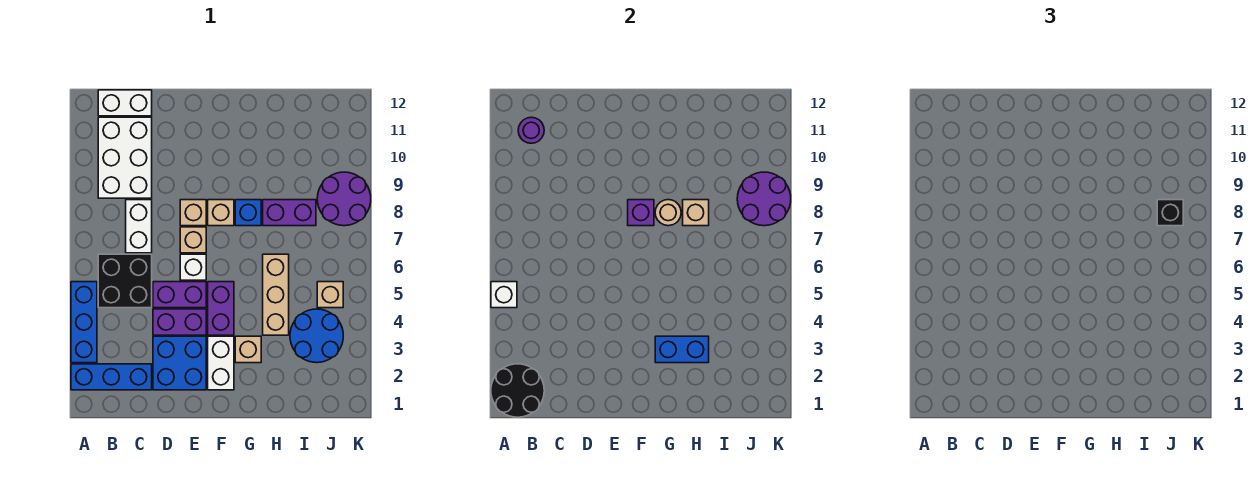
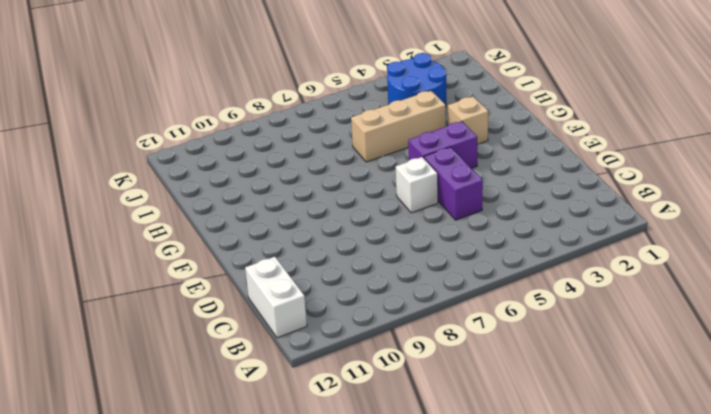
none -> blue brick A2:C2 level 1
none -> blue brick A3:A5 level 1
none -> black brick B5:C6 level 1
none -> white brick B9:C11 level 1

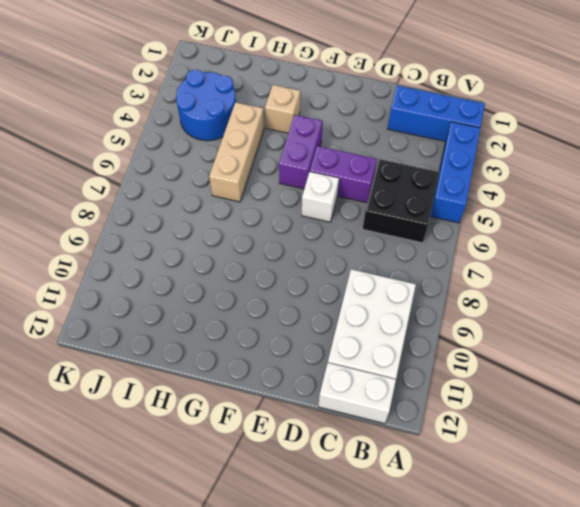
none -> white brick C7:C8 level 1
none -> blue brick D2:E3 level 1
none -> purple brick D4:E4 level 1
none -> tan brick E7 level 1

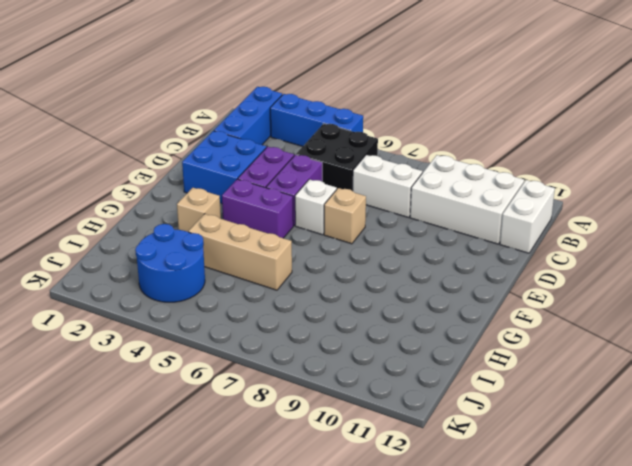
none -> tan brick E8 level 1
none -> white brick F2:F3 level 1
none -> tan brick F8 level 1
none -> blue brick G8 level 1

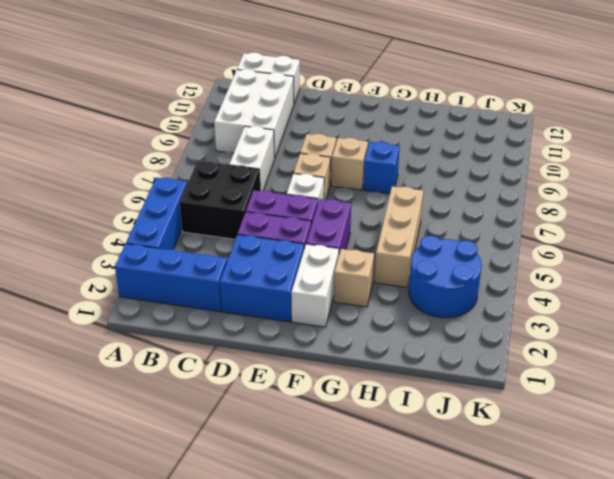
none -> purple brick H8:I8 level 1
none -> tan brick J5 level 1
none -> purple round brick J8:K9 level 1
none -> black round brick A1:B2 level 2

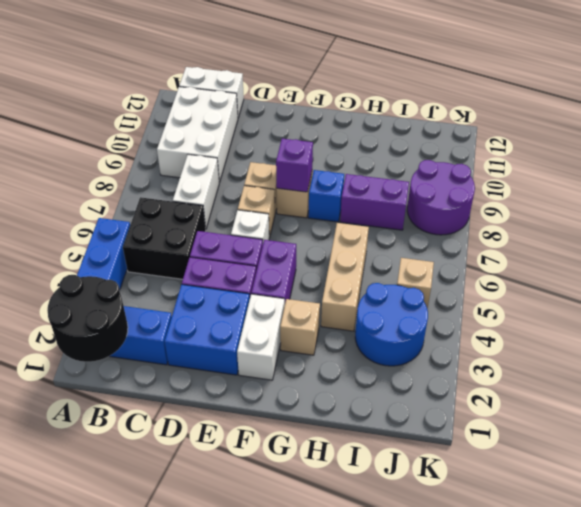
none -> white brick A5 level 2
none -> purple round brick B11 level 2
none -> blue brick G3:H3 level 2
none -> tan round brick G8 level 2

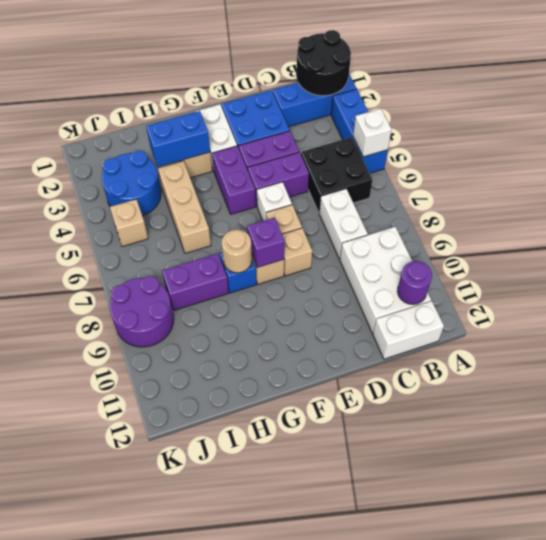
none -> tan brick H8 level 2
none -> purple round brick J8:K9 level 2
none -> black brick J8 level 3

